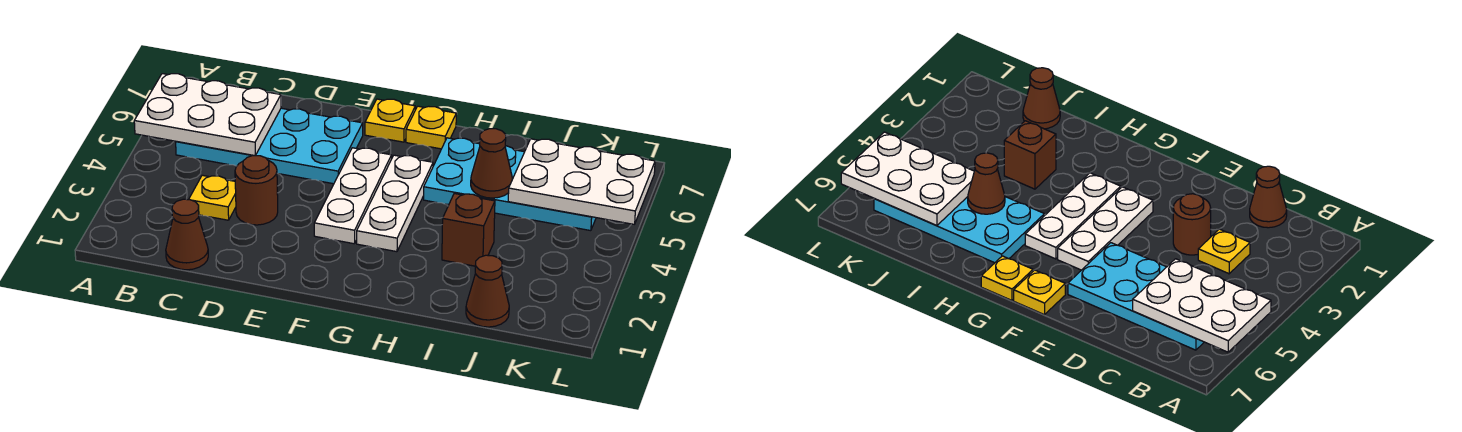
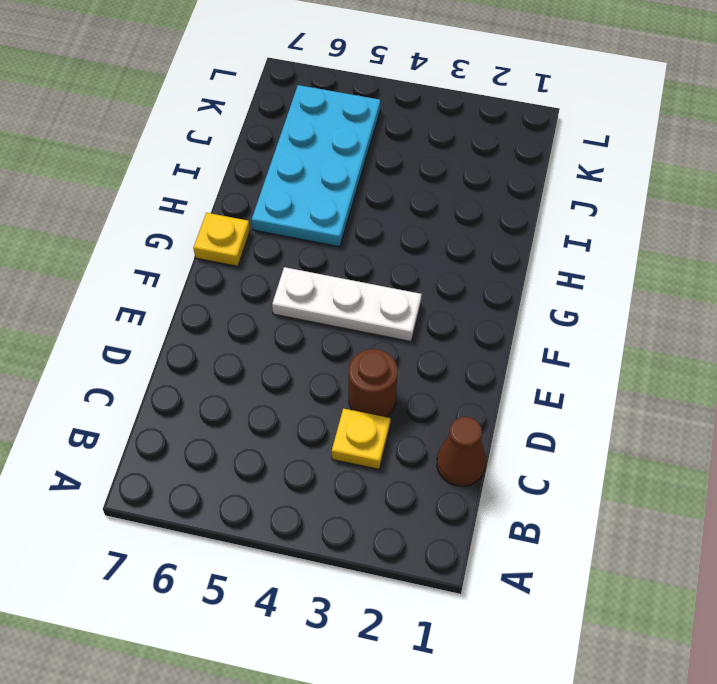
none -> cyan plate B5:E6 level 1
none -> yellow plate F7 level 1
none -> white plate G3:G5 level 1

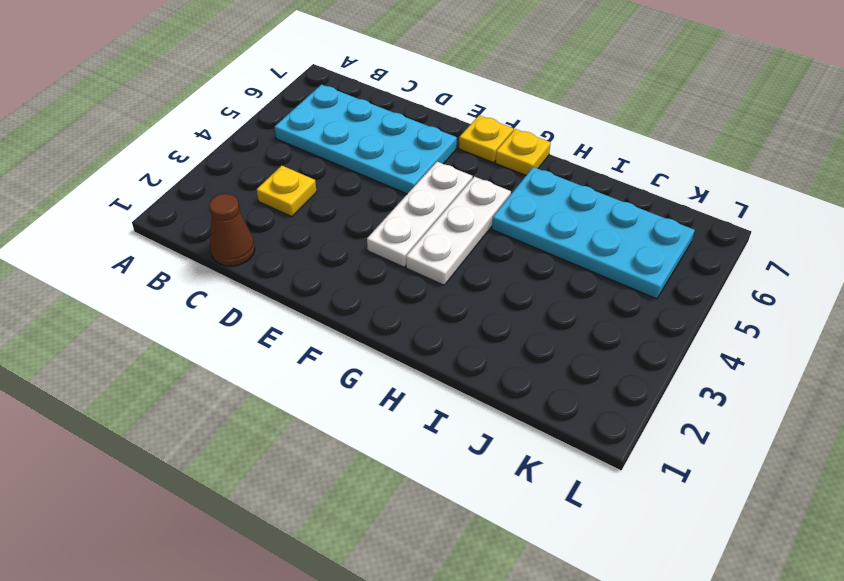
none -> brown round brick D3 level 1
none -> brown brick I3 level 1
none -> brown cone J1 level 1

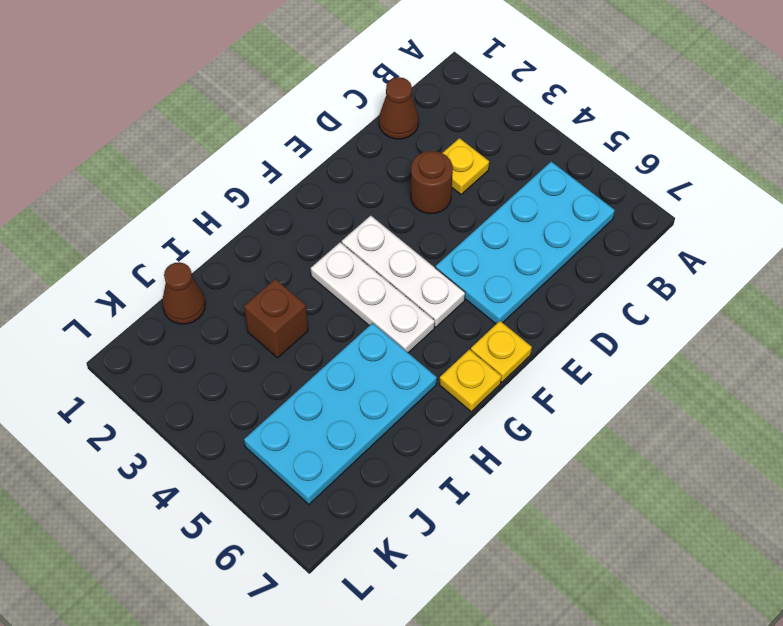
none -> white plate A5:C6 level 2
none -> brown cone I5 level 2
none -> white plate J5:L6 level 2

